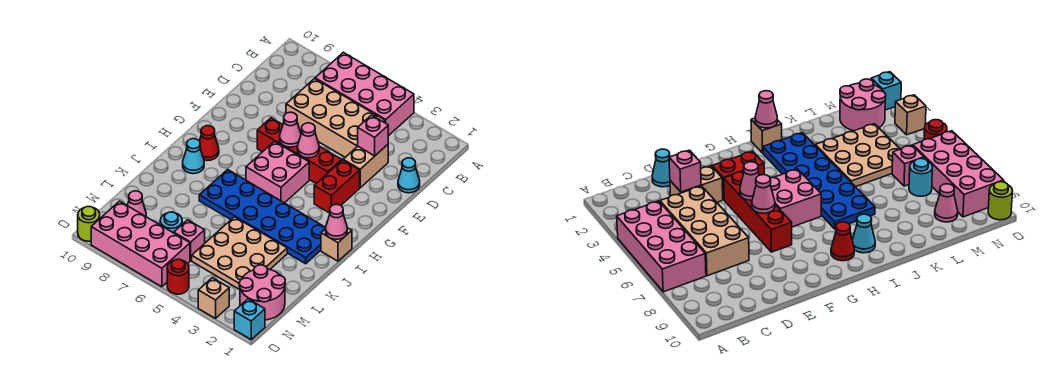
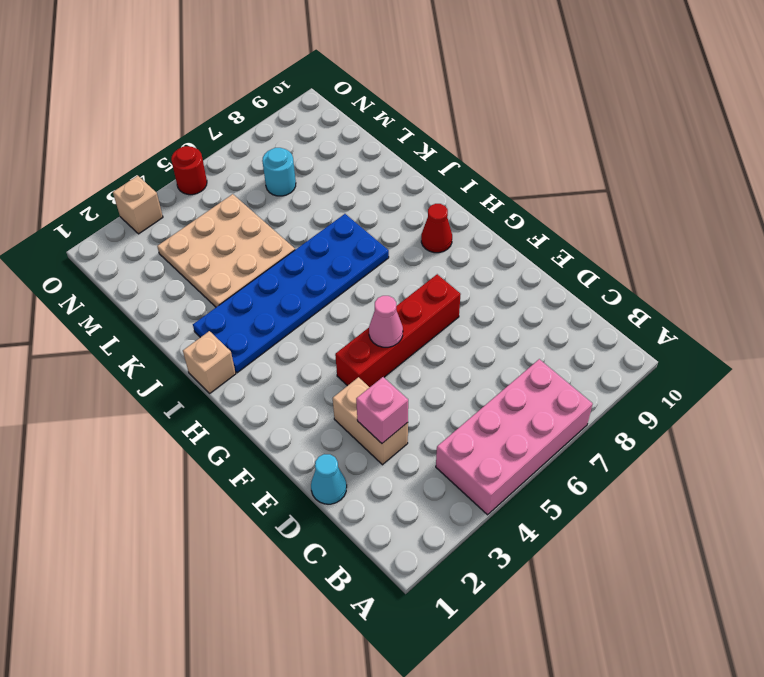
none -> tan brick C4:D7 level 1
none -> red brick F3:G3 level 1
none -> pink brick G5:H6 level 1

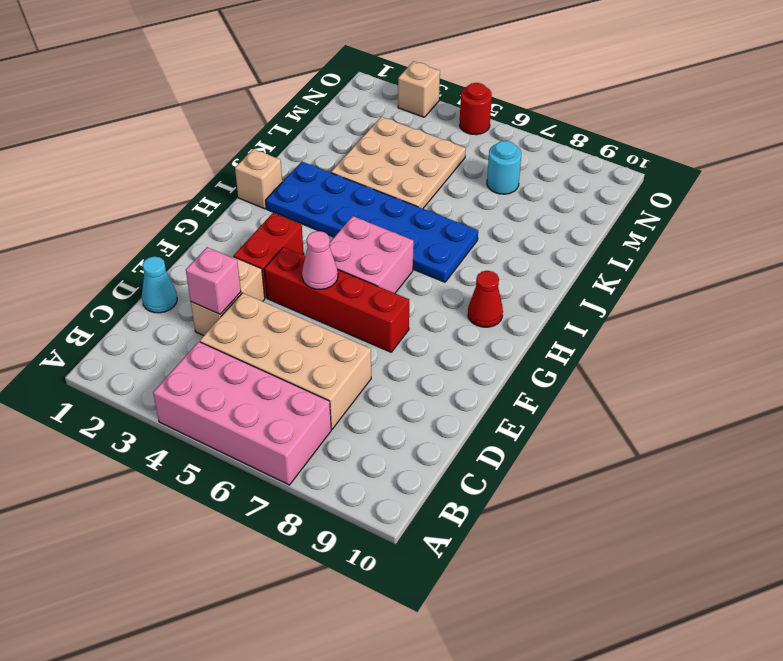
none -> cyan cone I9 level 1
none -> pink round brick M1:N2 level 1
none -> pink brick M6 level 1

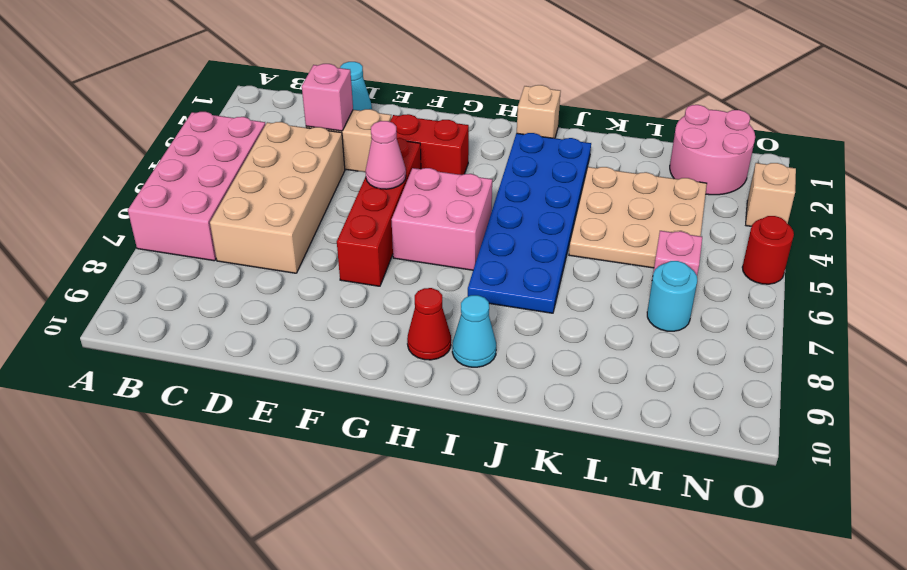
none -> pink cone M9 level 1
none -> pink brick N6:O9 level 1
none -> cyan brick O1 level 1

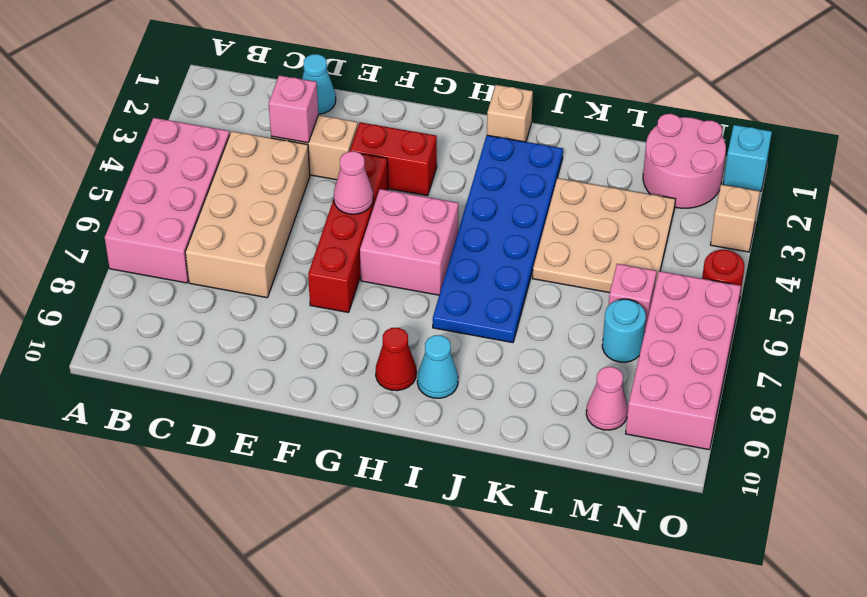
none -> lime round brick O10 level 1
none -> pink cone F6 level 2
none -> pink cone I1 level 2

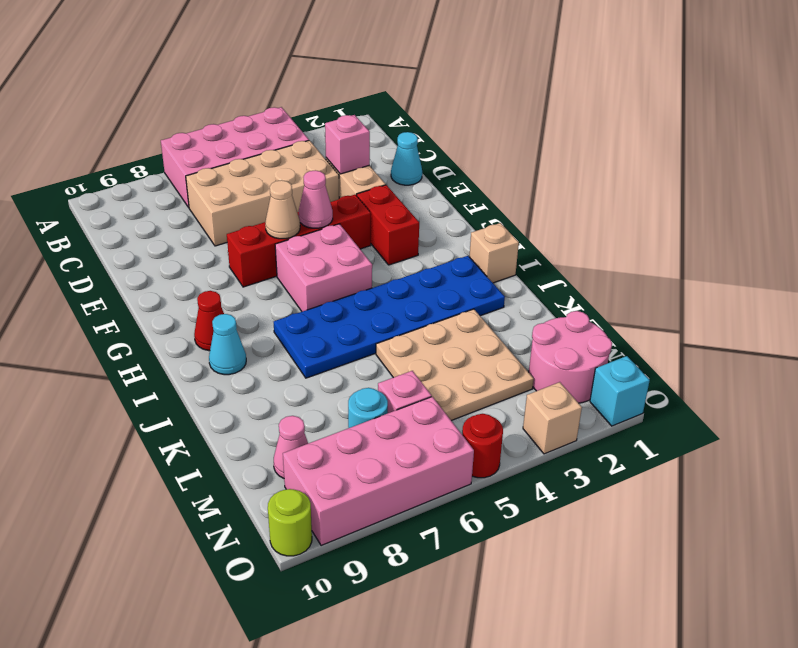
tan cone F6 level 2 -> pink cone F6 level 2
none -> pink cone I1 level 2

